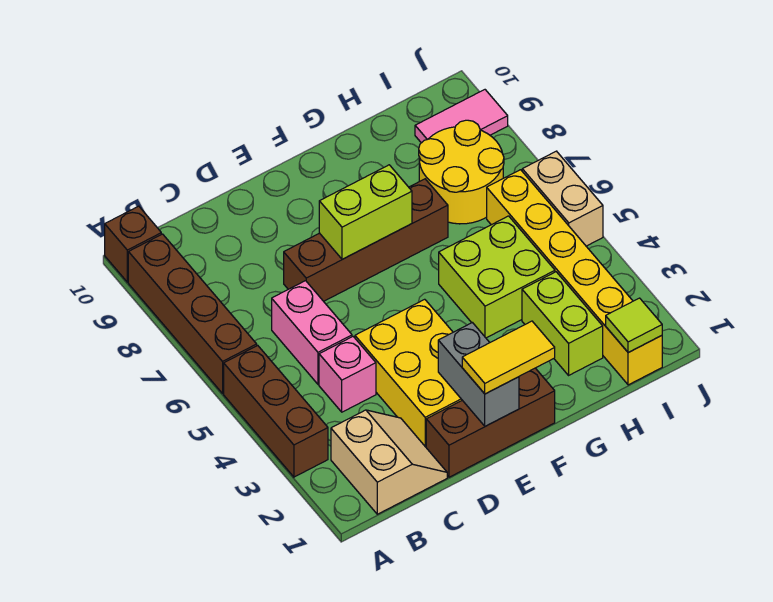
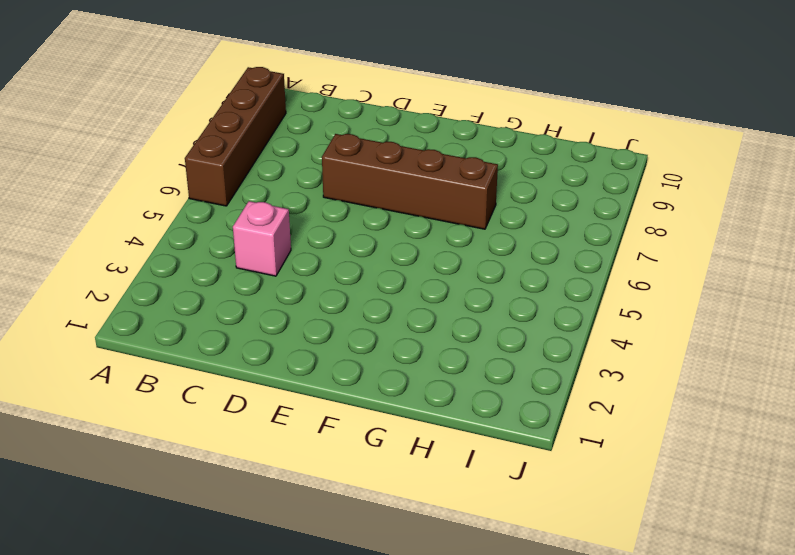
none -> brown brick A3:A5 level 1
none -> brown brick A10 level 1
none -> tan slope B1:C2 level 1 top B

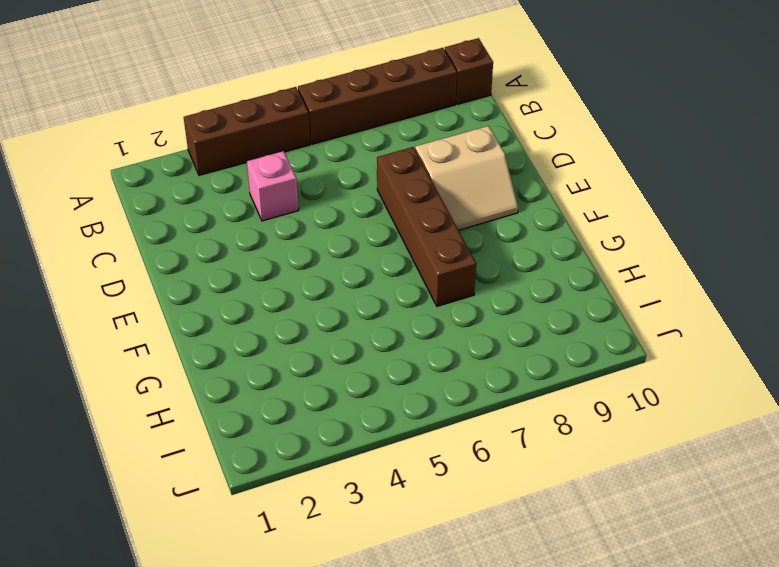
tan slope D8:E9 level 1 top D -> tan slope B1:C2 level 1 top B
none -> pink brick C5:C6 level 1
none -> brown brick D1:F1 level 1
none -> yellow brick D2:E4 level 1

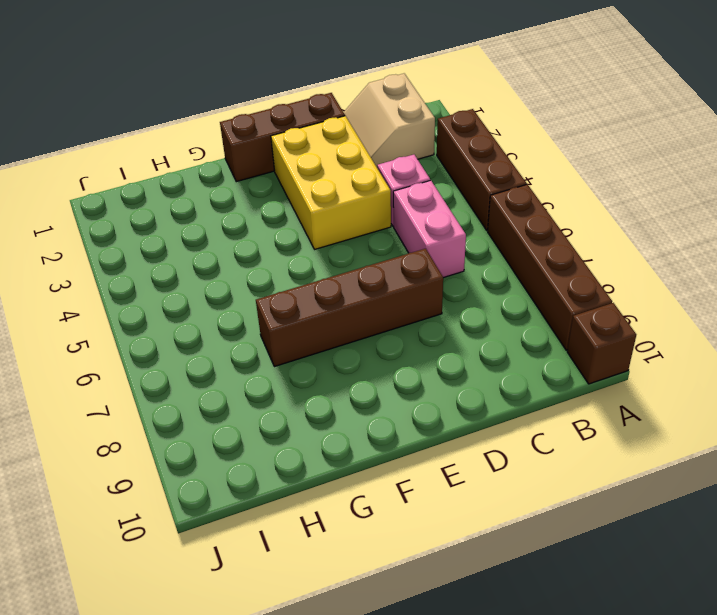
none -> lime brick G4:H5 level 1
none -> lime brick H2:H3 level 1
none -> yellow round brick H7:I8 level 1

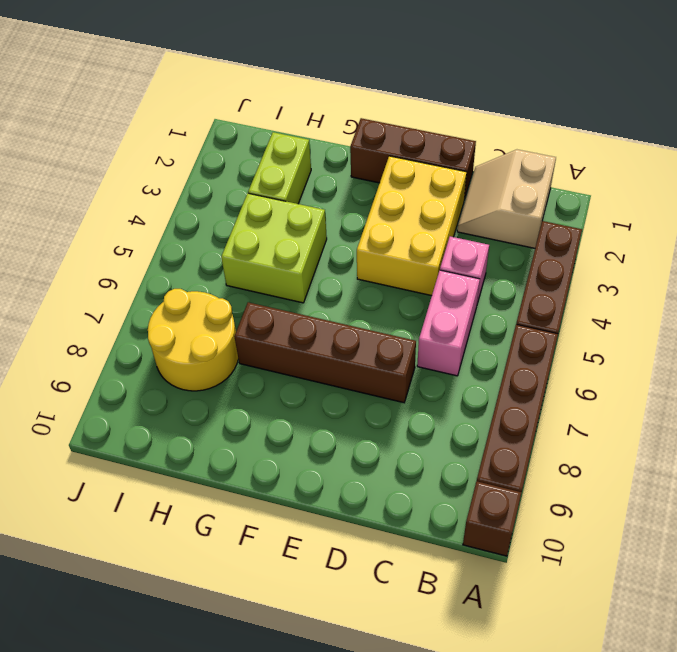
none -> yellow brick I1:I6 level 1
none -> pink tile I9:J9 level 1
none -> tan brick J5:J6 level 1

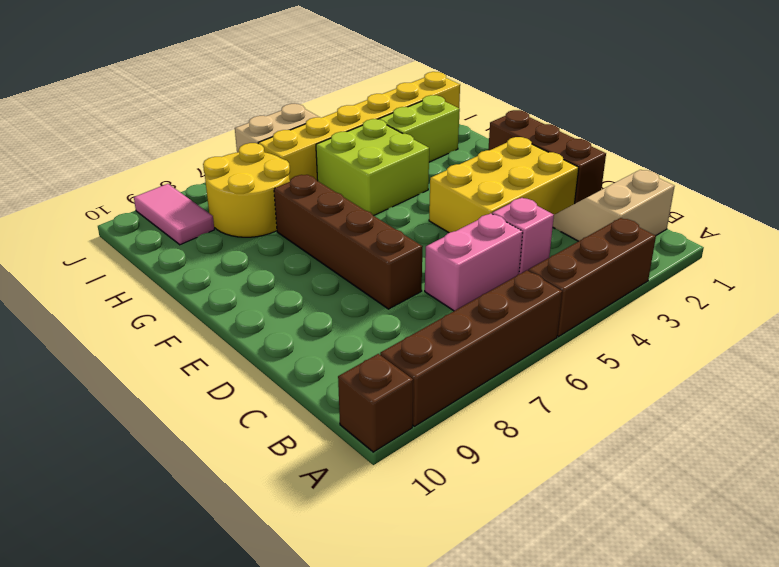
none -> grey brick E1:E2 level 2
none -> lime brick E7:F7 level 2
none -> lime tile I1 level 2

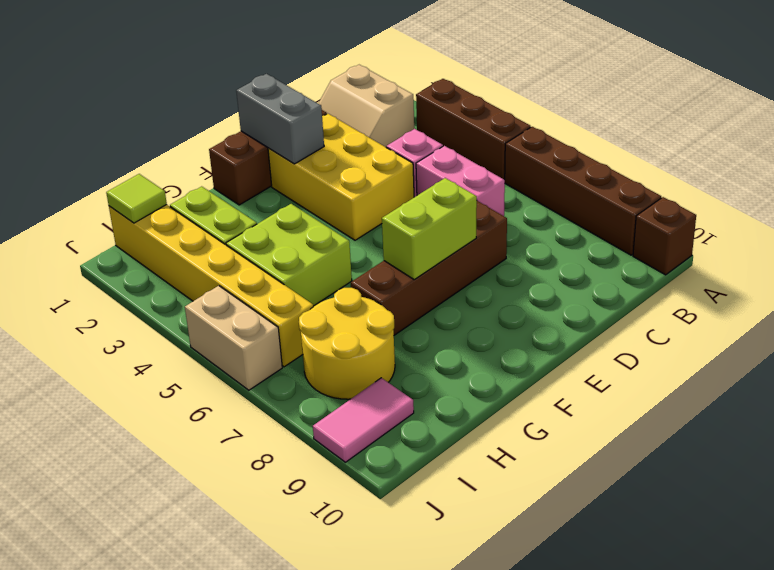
none -> yellow tile E1:F1 level 3

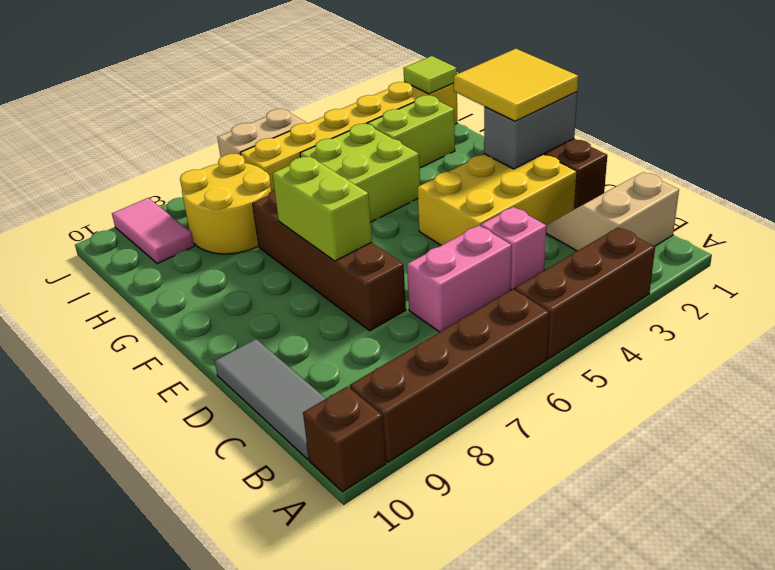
grey tile B10:D10 level 1 -> none
yellow tile E1:F2 level 3 -> yellow tile E1:F1 level 3

